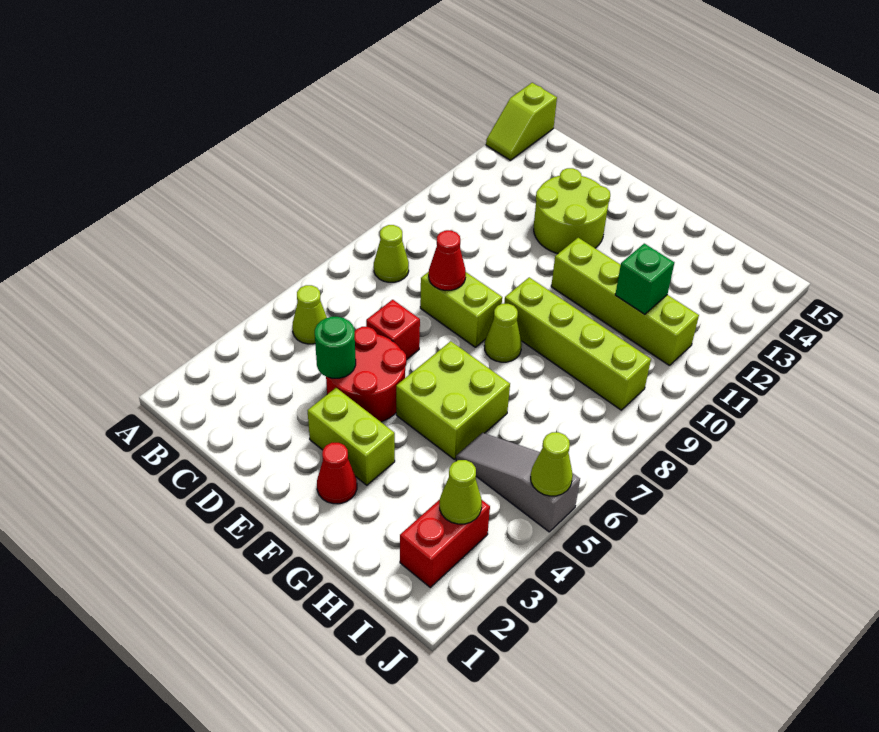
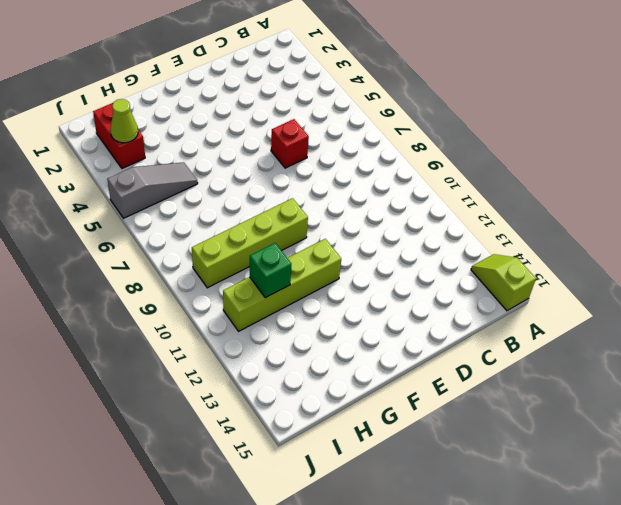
none -> lime cone B5 level 1
none -> lime cone B8 level 1
none -> red round brick D4:E5 level 1

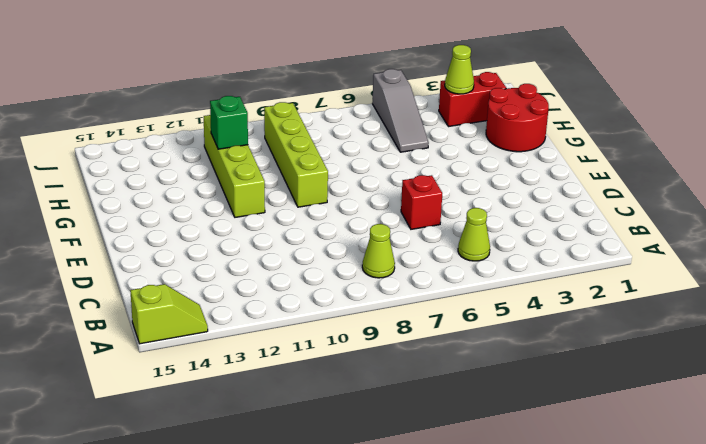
red round brick G1:H2 level 1 -> red round brick D4:E5 level 1
none -> lime brick D8:E8 level 1
none -> lime round brick D12:E13 level 1
none -> lime brick E3:F3 level 1

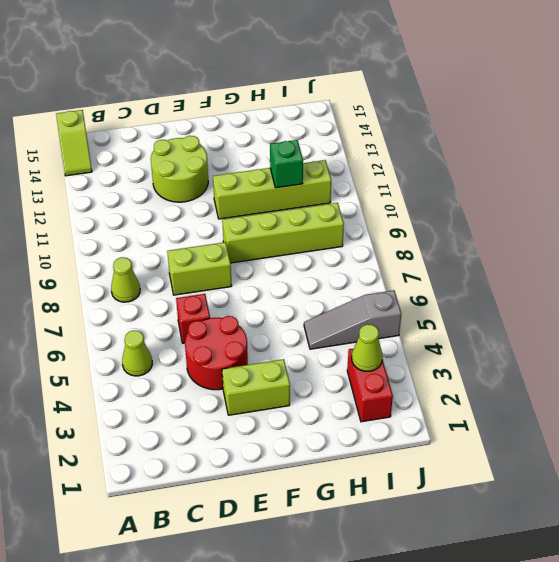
none -> red cone F2 level 1
none -> lime brick F5:G6 level 1
none -> lime cone F8 level 1

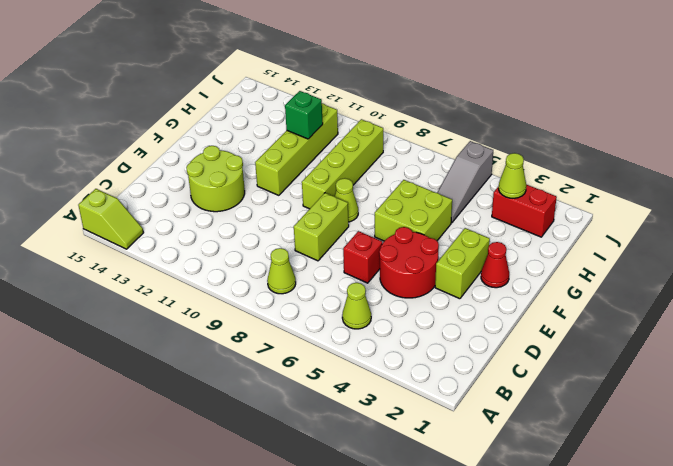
none -> green round brick D4 level 2
none -> red cone D8 level 2
none -> lime cone J5 level 2

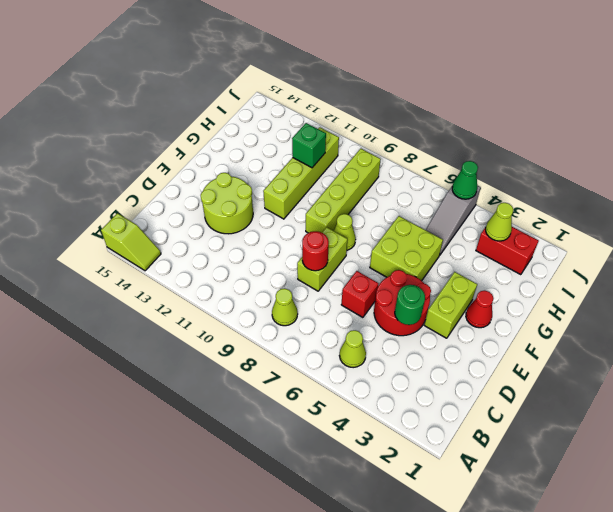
red round brick D8 level 2 -> red cone D8 level 2
green cone J5 level 2 -> lime cone J5 level 2

